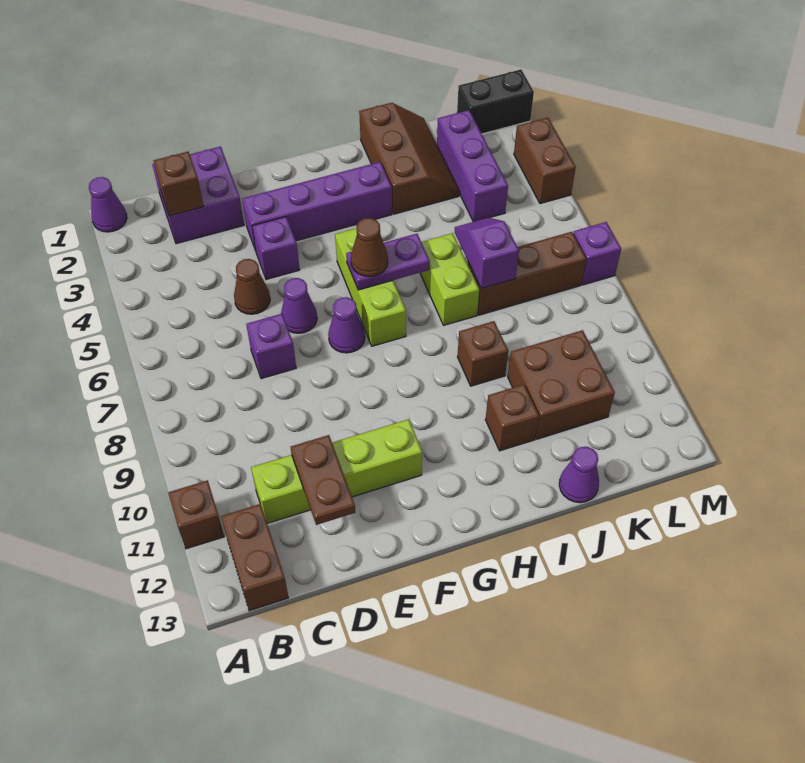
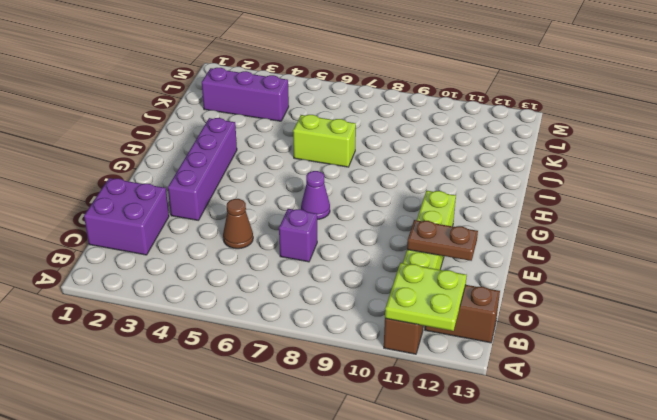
lime plate A11:B12 level 2 -> none
none -> purple cone A1 level 1
none -> purple brick E4 level 1
none -> purple cone E6 level 1

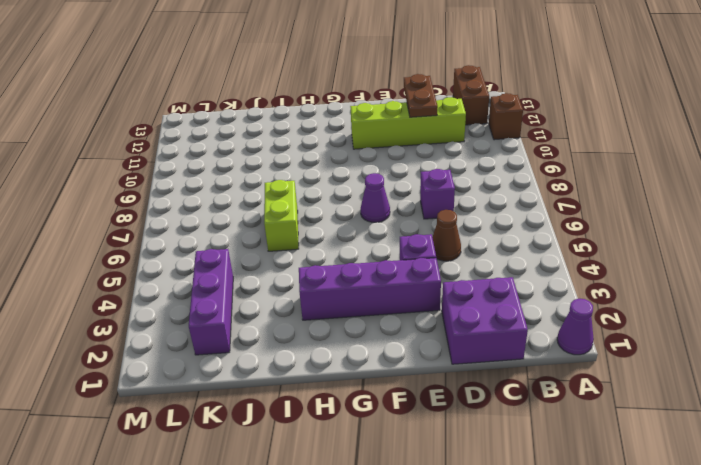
none -> purple cone E6 level 1
none -> lime brick G5:G7 level 1
none -> brown slope I1:J3 level 1 top I

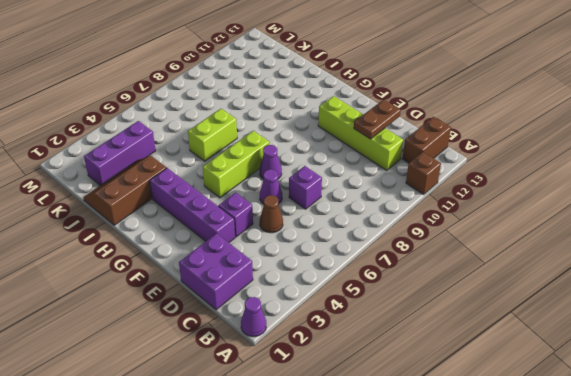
none -> brown brick I9 level 1
none -> brown brick I11 level 1
none -> brown brick J7:L7 level 1

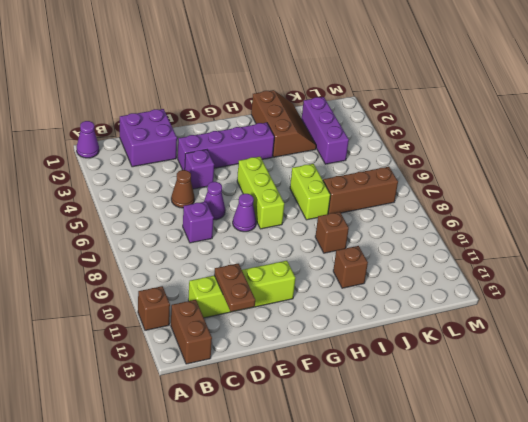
none -> brown brick J10:K11 level 1
none -> purple cone J13 level 1
none -> black brick L1:M1 level 1

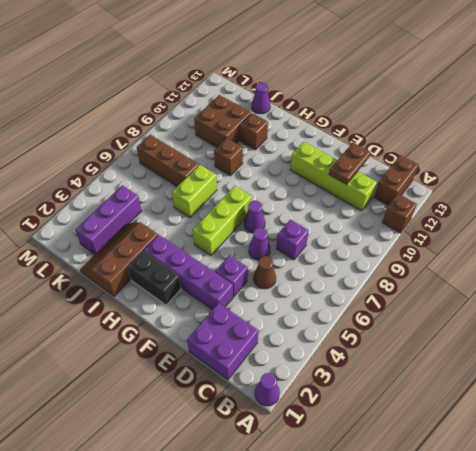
black brick G2:H2 level 1 -> black brick L1:M1 level 1
none -> brown brick M3:M4 level 1
none -> purple brick M7 level 1
none -> brown brick C2 level 2

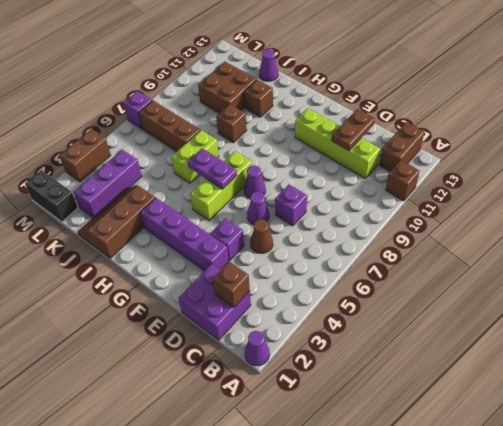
none -> purple slope J6:J7 level 2 top 7
none -> brown cone G6 level 3

